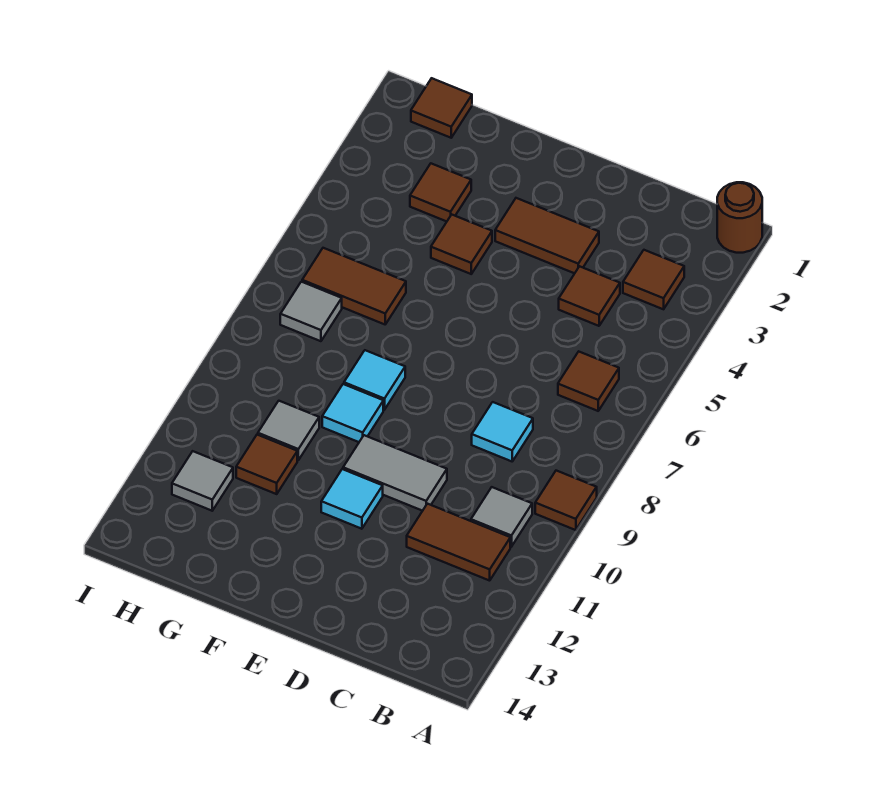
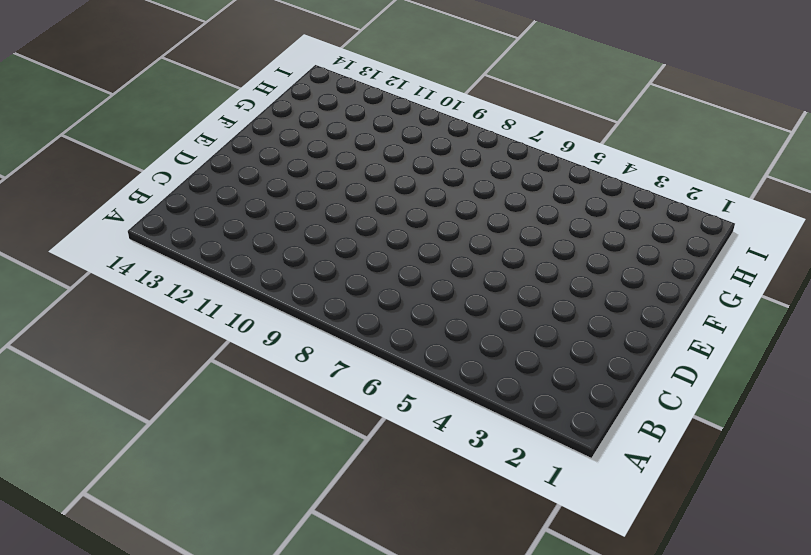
none -> brown round brick A1 level 1
none -> brown tile A9 level 1
none -> brown tile B3 level 1

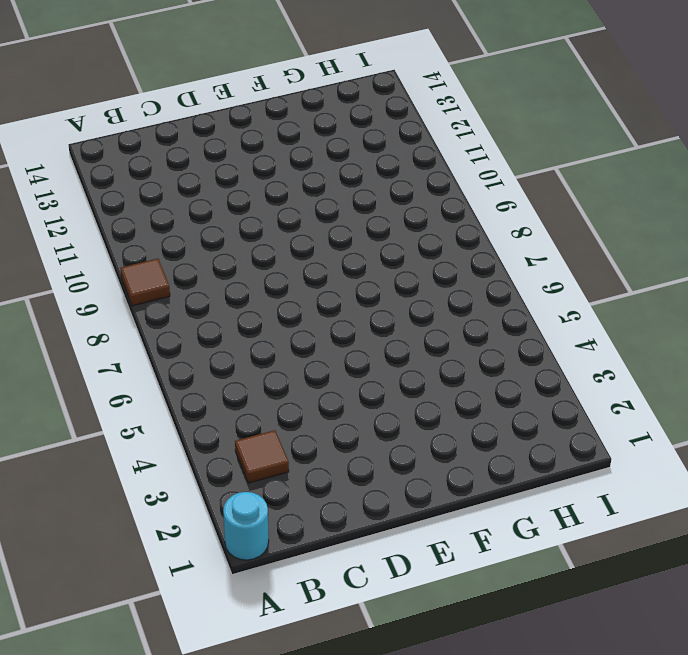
cyan round brick A1 level 1 -> brown round brick A1 level 1
none -> brown tile B6 level 1
none -> grey tile B10 level 1
none -> brown tile B11:C11 level 1

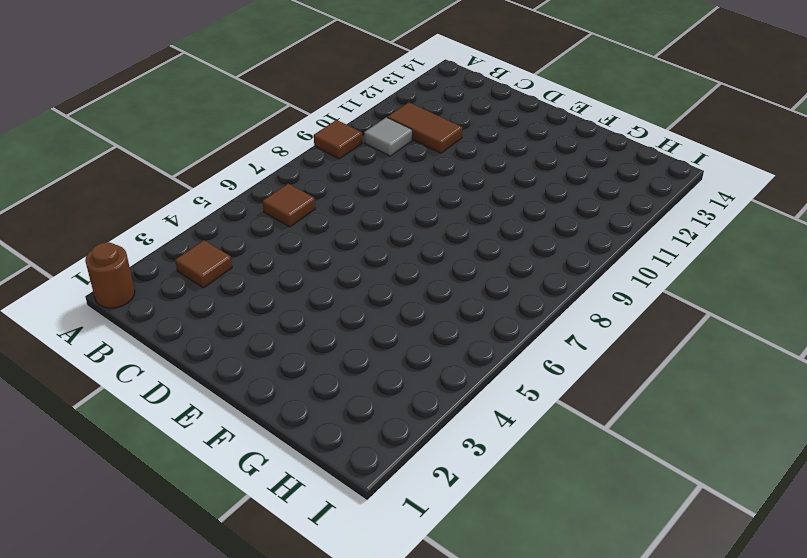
none -> brown tile C4 level 1
none -> cyan tile C8 level 1
none -> brown tile D3:E3 level 1

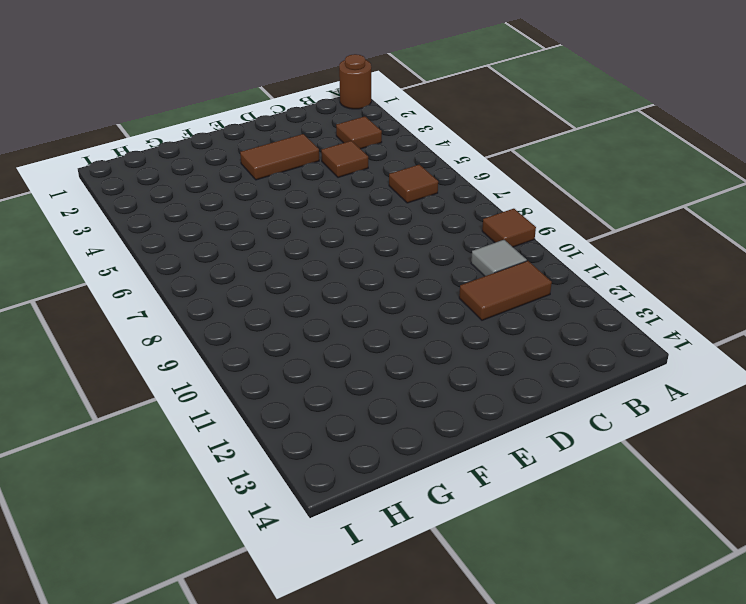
none -> cyan tile C8 level 1
none -> grey tile D10:E10 level 1
none -> cyan tile E11 level 1

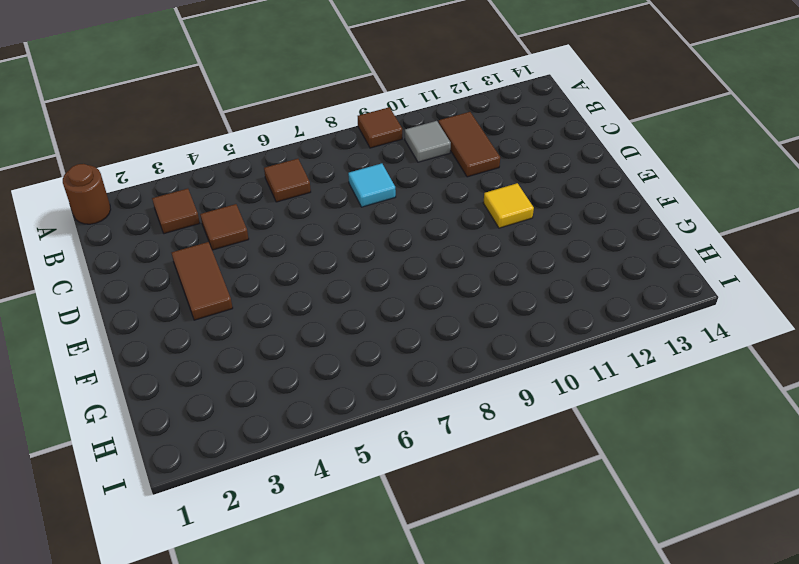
yellow tile E11 level 1 -> cyan tile E11 level 1
none -> grey tile D10:E10 level 1
none -> brown tile F4 level 1
none -> cyan tile F8 level 1

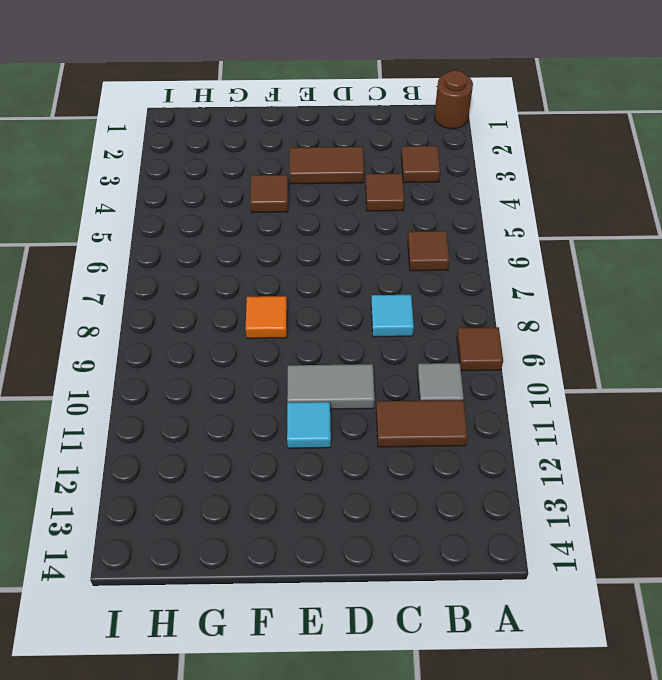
orange tile F8 level 1 -> cyan tile F8 level 1
none -> cyan tile F9 level 1
none -> brown tile G3 level 1
none -> brown tile G6:H6 level 1

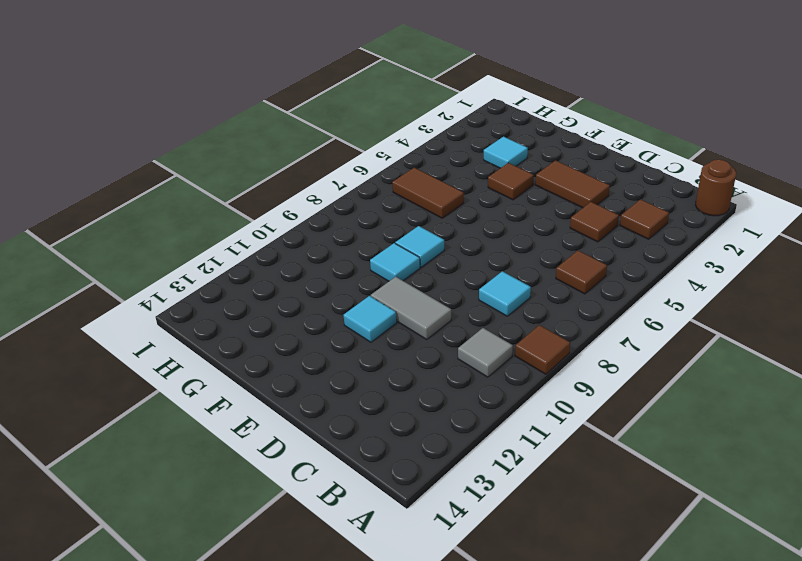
cyan tile G3 level 1 -> brown tile G3 level 1
none -> brown tile B11:C11 level 1
none -> grey tile G10 level 1
none -> brown tile G11 level 1

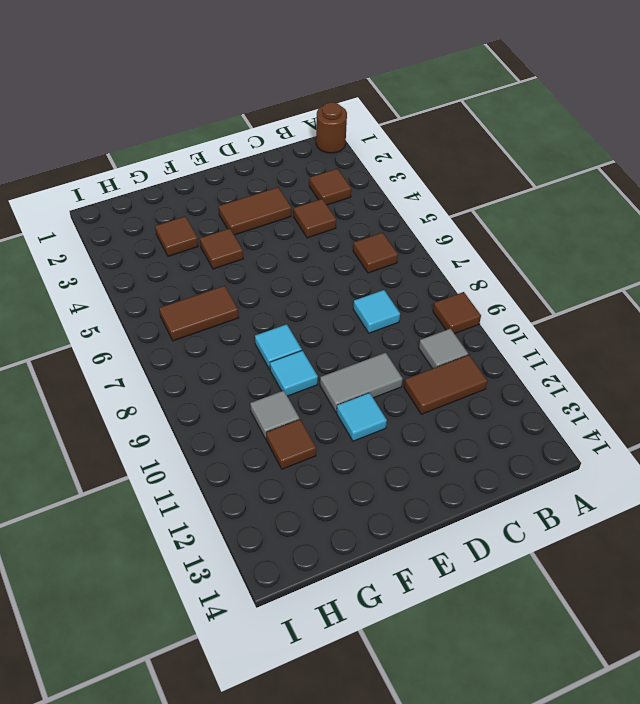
none -> brown tile H1 level 1
none -> grey tile H7 level 1
none -> grey tile H12 level 1

